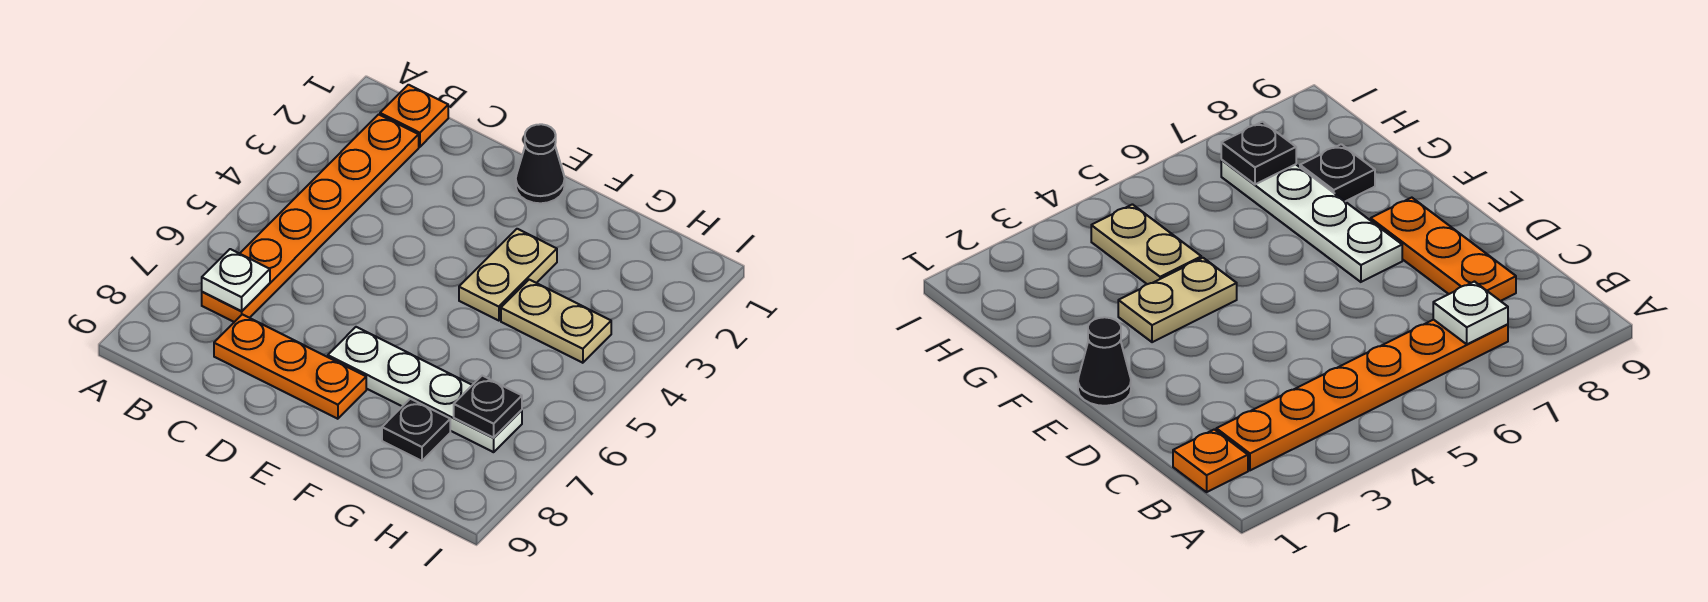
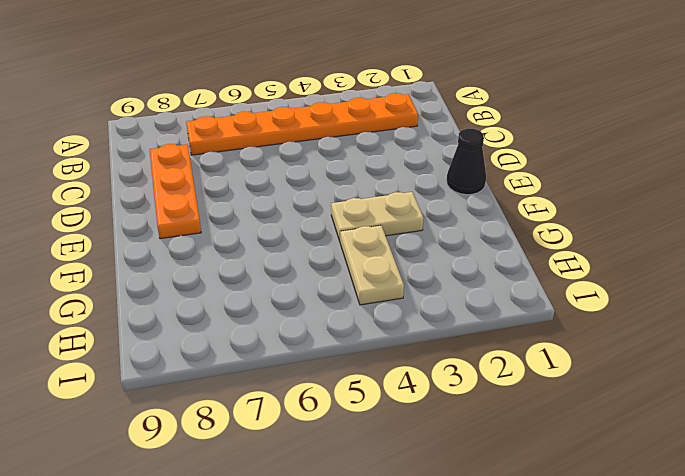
none -> orange plate B1 level 1
none -> white plate E7:H7 level 1

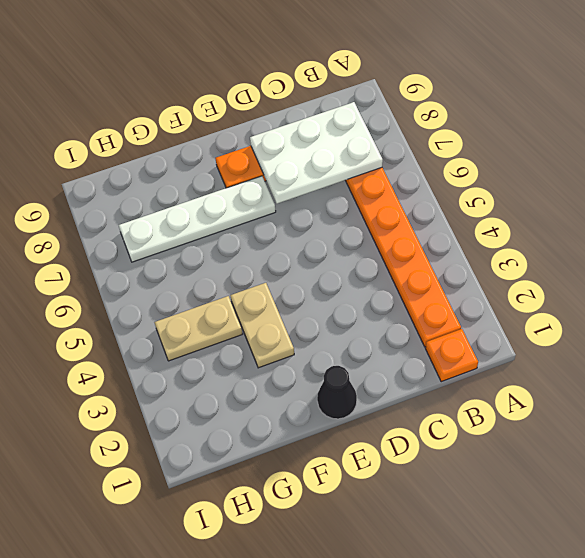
white plate B7:D8 level 2 -> white plate B7 level 2
none -> black plate G8 level 1
none -> black plate H7 level 2

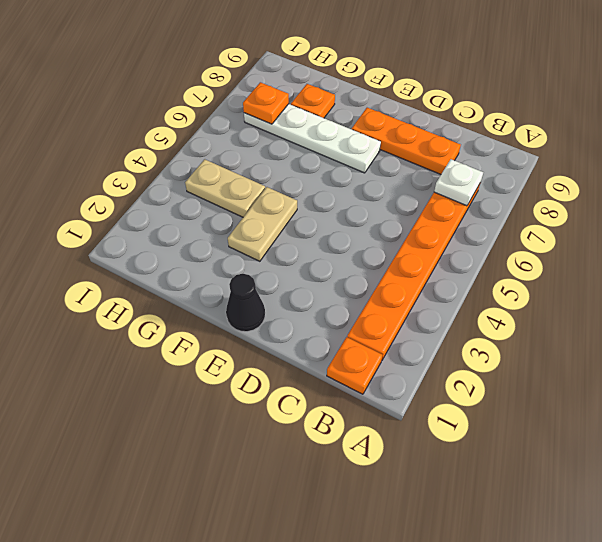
orange plate G8 level 1 -> black plate G8 level 1
orange plate H7 level 2 -> black plate H7 level 2

